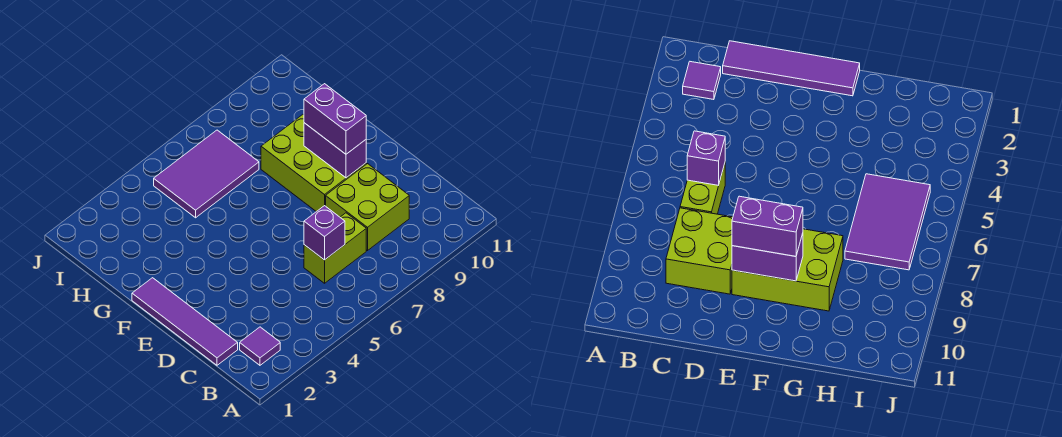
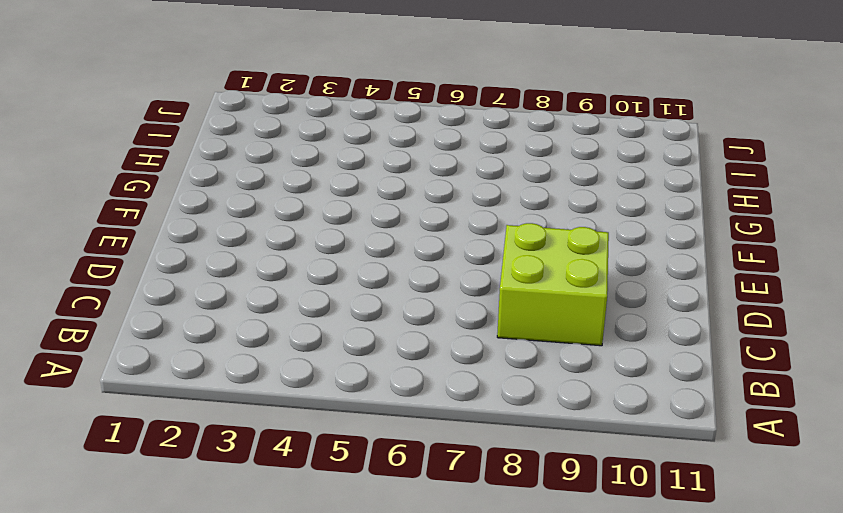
none -> purple tile B2 level 1
none -> purple tile C1:F1 level 1

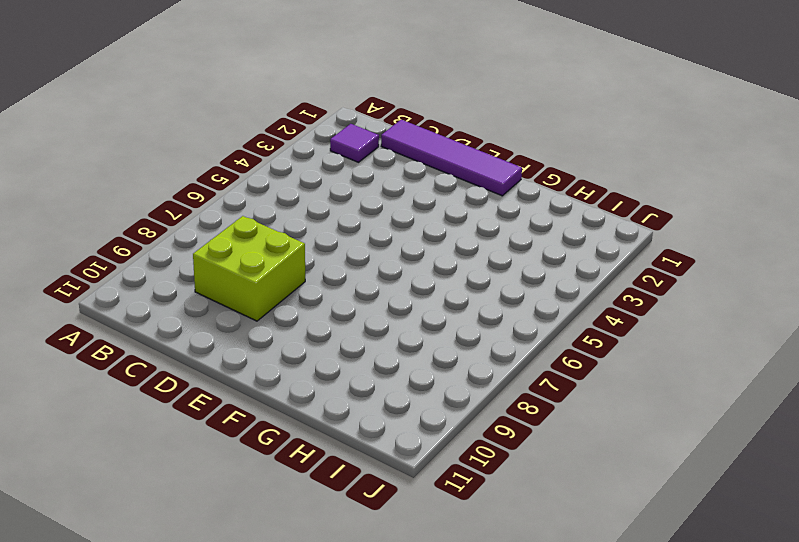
none -> lime brick C6:C7 level 1
none -> lime brick E8:G9 level 1

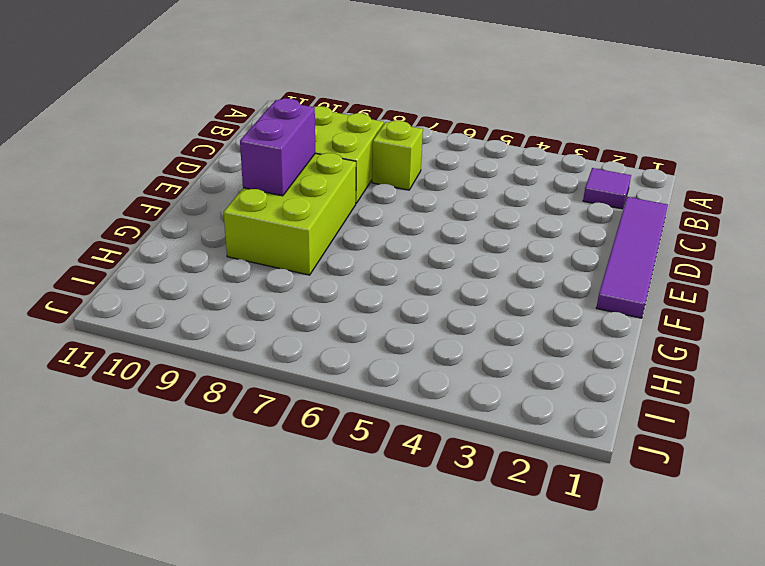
lime brick C7 level 1 -> lime brick C6:C7 level 1
none -> purple tile H5:I7 level 1
none -> purple brick C6 level 2

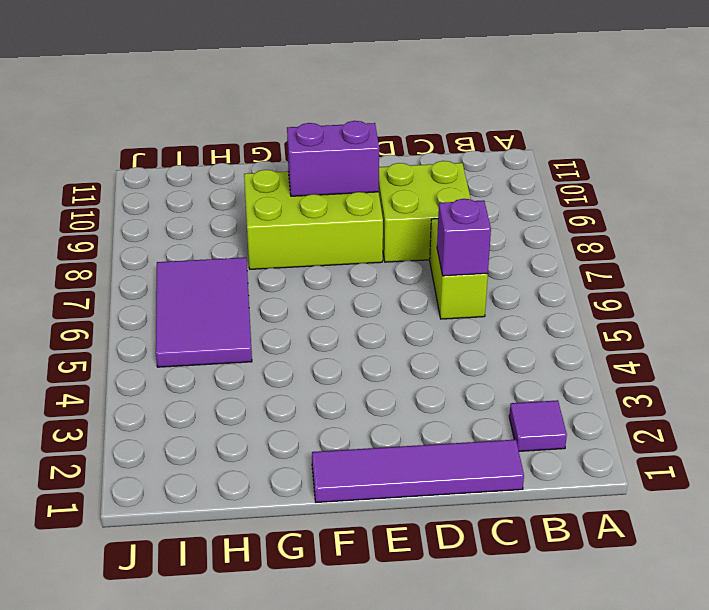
none -> purple brick E9:F9 level 3

